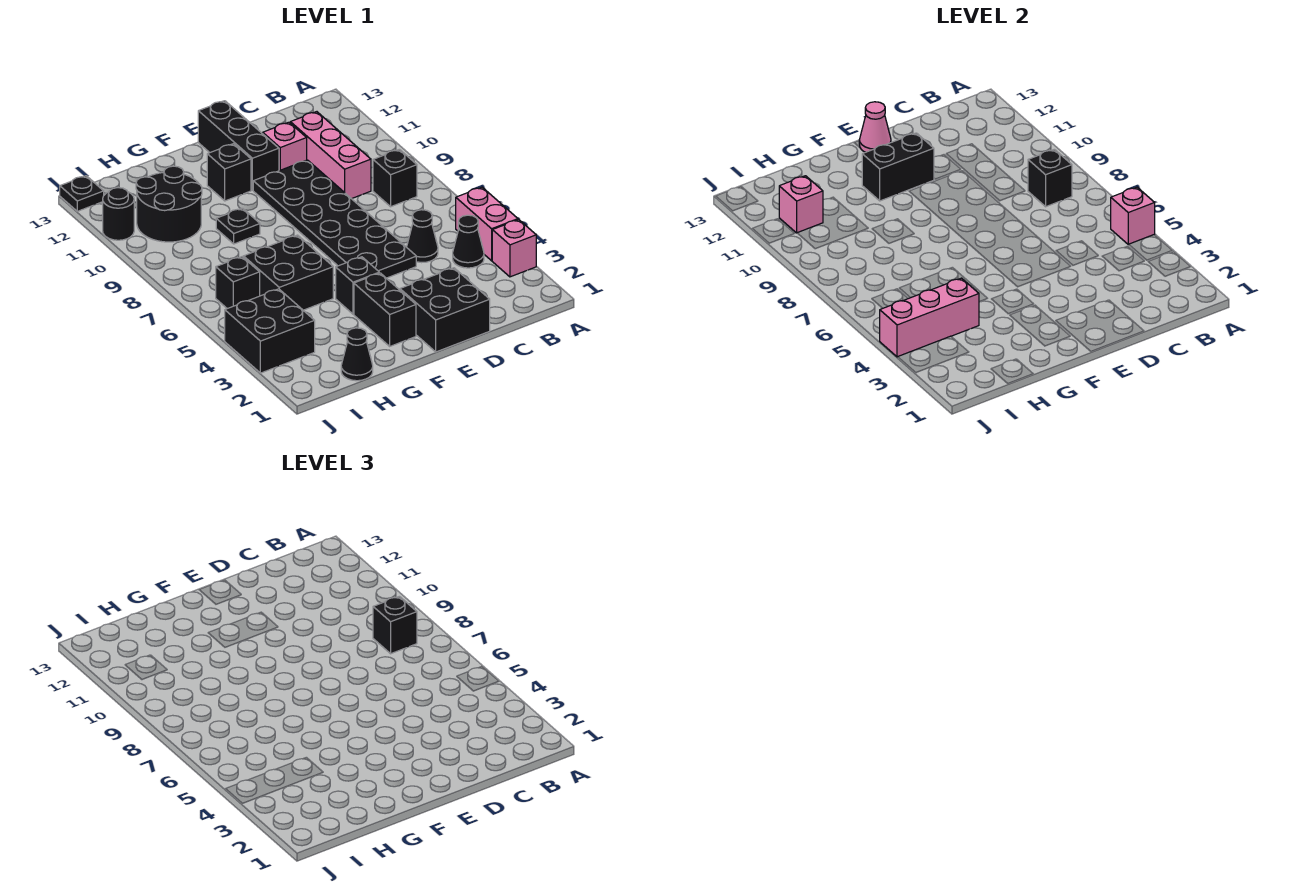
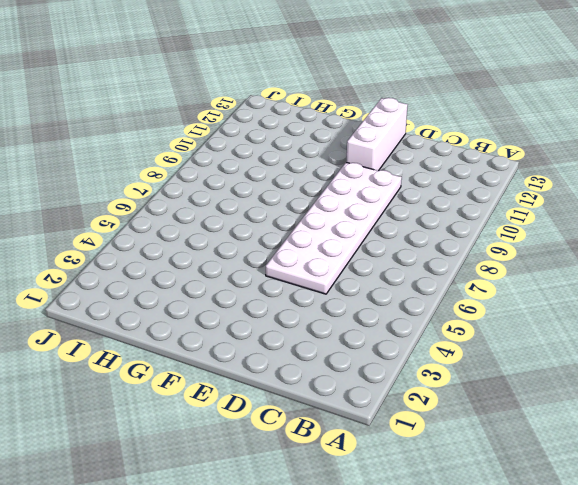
white plate D5:E10 level 1 -> black plate D5:E10 level 1
white brick E11:E13 level 1 -> black brick E11:E13 level 1
none -> pink brick A3 level 1
none -> pink brick A4:A5 level 1
none -> black cone B4 level 1

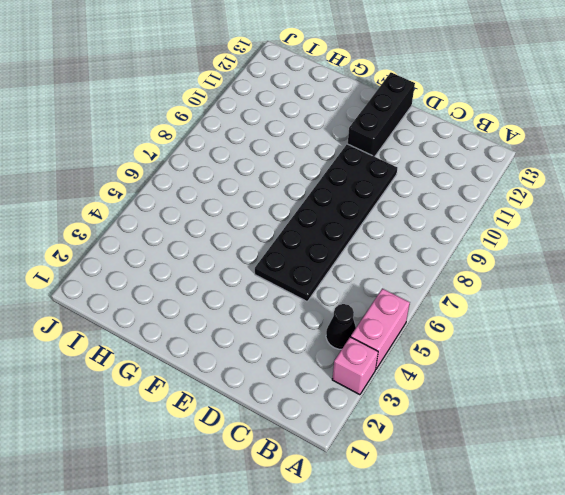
none -> black brick B8 level 1
none -> black cone C5 level 1
none -> pink brick C9:C11 level 1

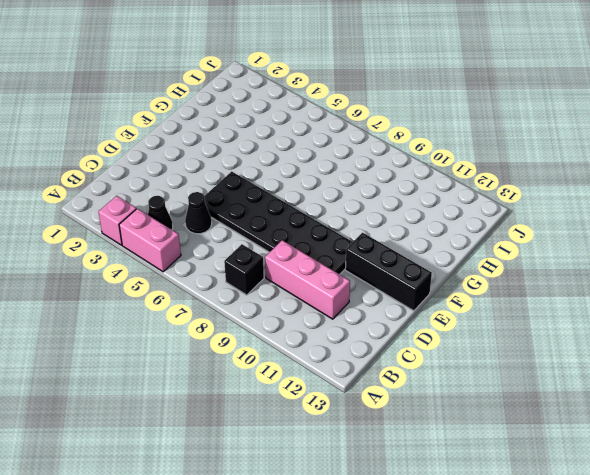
none -> black brick D1:E2 level 1
none -> pink brick D11 level 1
none -> black brick F2:F3 level 1

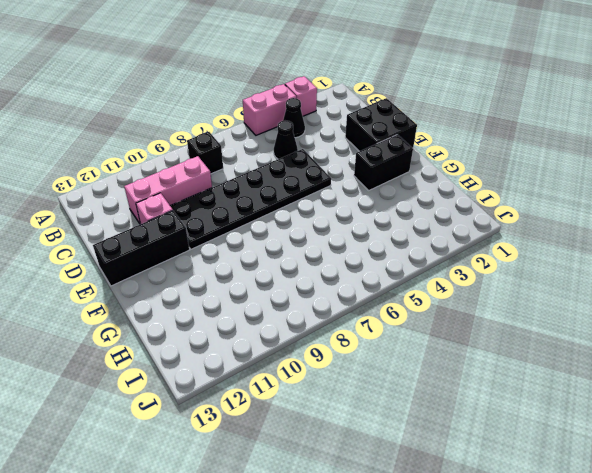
none -> black brick F4 level 1
none -> black brick F11 level 1
none -> black brick G5:H6 level 1

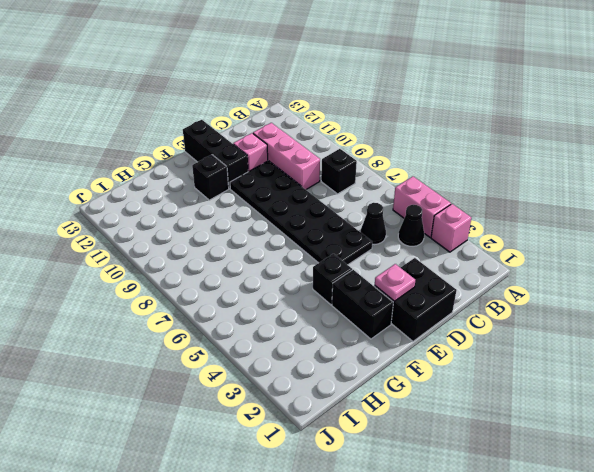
pink plate E2 level 2 -> none
none -> black brick G5:H6 level 1
none -> black plate G9 level 1
none -> black cone H1 level 1

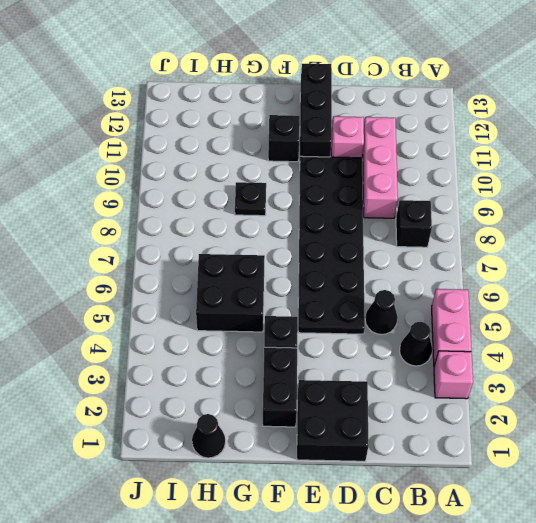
none -> black round brick H10:I11 level 1
none -> black brick I3:J4 level 1
none -> black brick I6 level 1

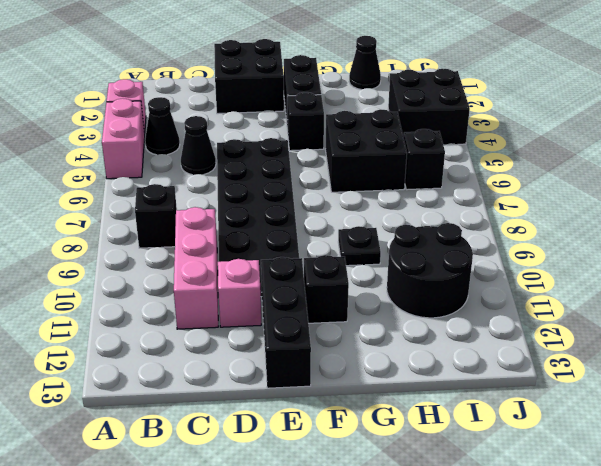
none -> black round brick J11 level 1
none -> black plate J13 level 1
none -> pink brick A5 level 2

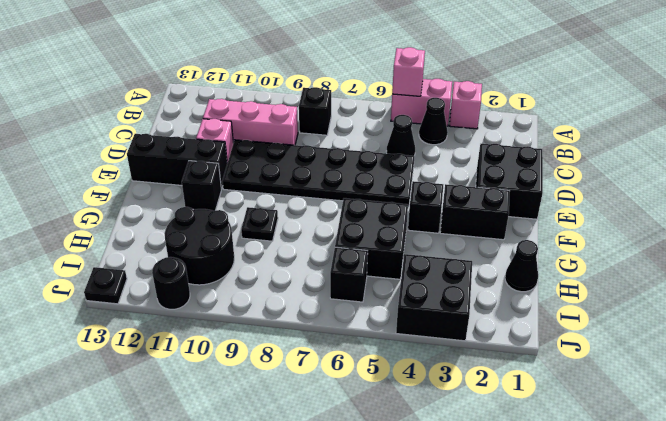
none -> black brick B8 level 2
none -> black brick E11:F11 level 2
none -> pink cone E13 level 2

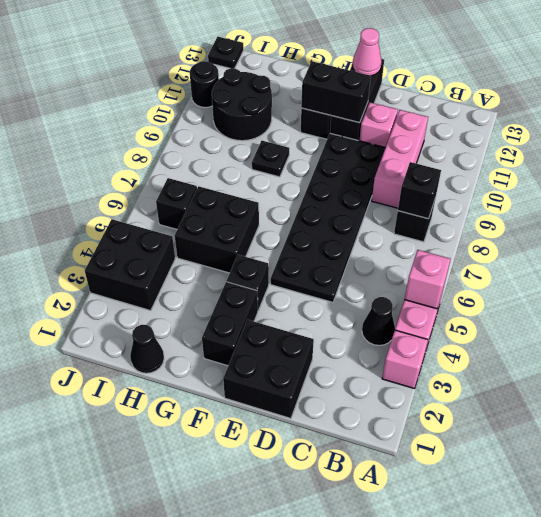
none -> black cone C5 level 1
none -> pink brick H4:J4 level 2
none -> pink brick I11 level 2

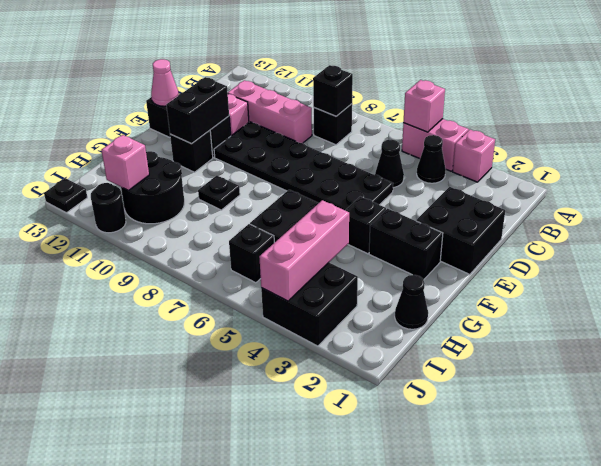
none -> black brick B8 level 3

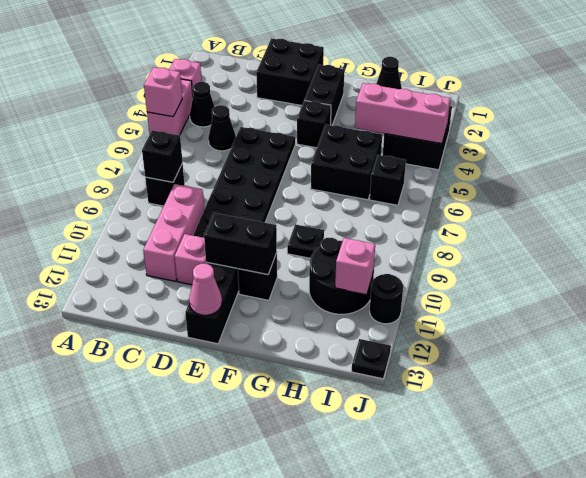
none -> black brick B8 level 3

